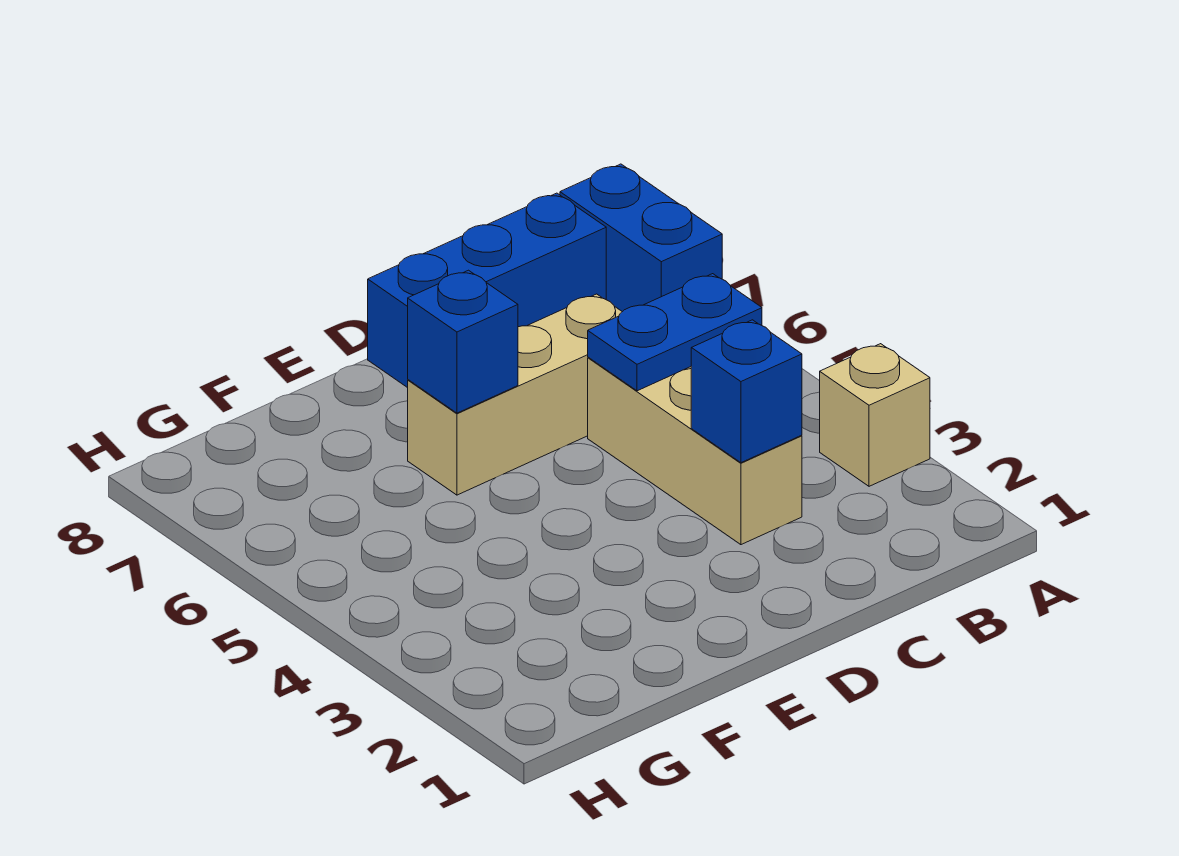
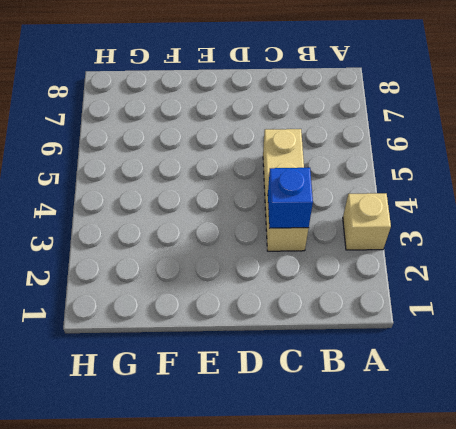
none -> blue brick A7:A8 level 1
none -> blue brick B8:D8 level 1

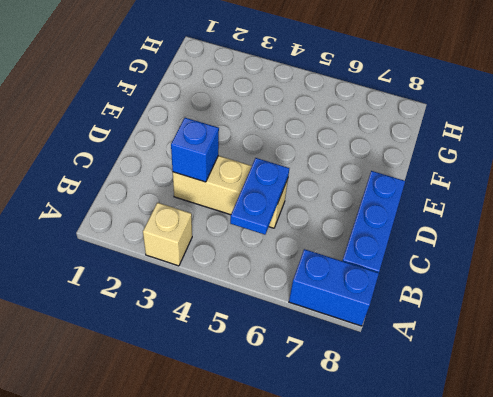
none -> tan brick C6:E6 level 1
none -> blue brick E6 level 2

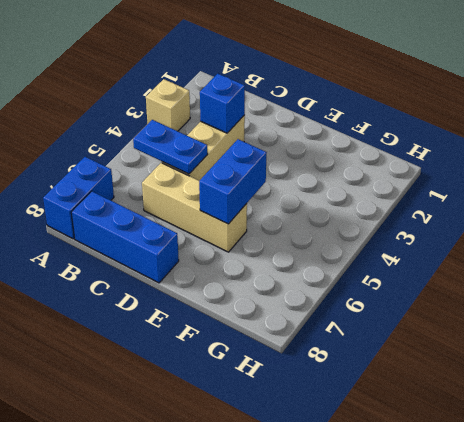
blue brick E5:E6 level 2 -> blue brick E6 level 2

